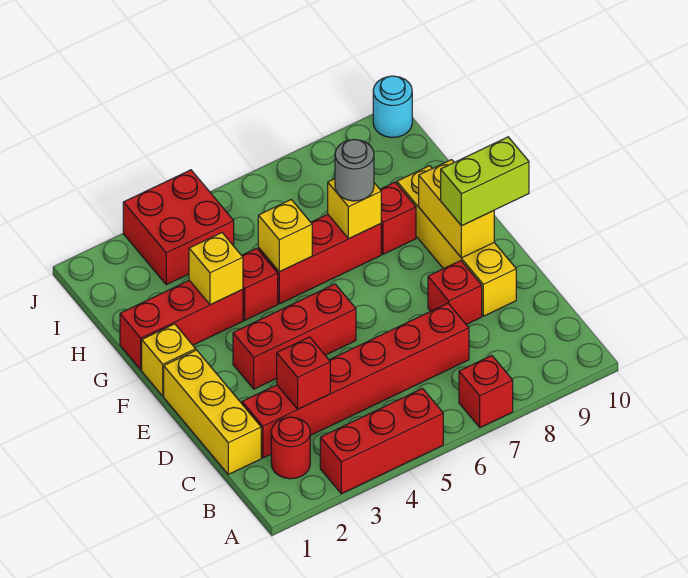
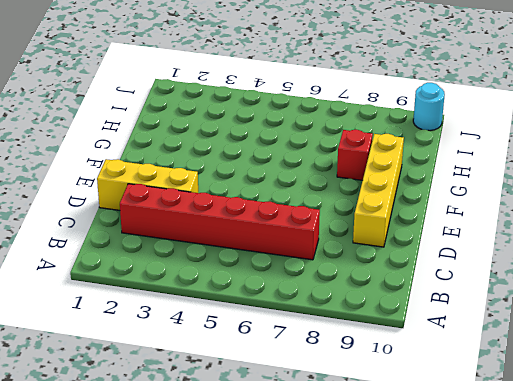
yellow brick D1:D3 level 1 -> yellow brick C1:E1 level 1
none -> red brick A3:A5 level 1
none -> red brick A7 level 1
none -> red round brick B2 level 1

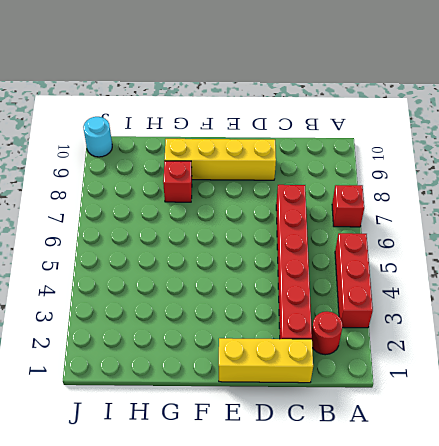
none -> red brick D8 level 1
none -> red brick E3:E5 level 1
none -> yellow brick F1 level 1

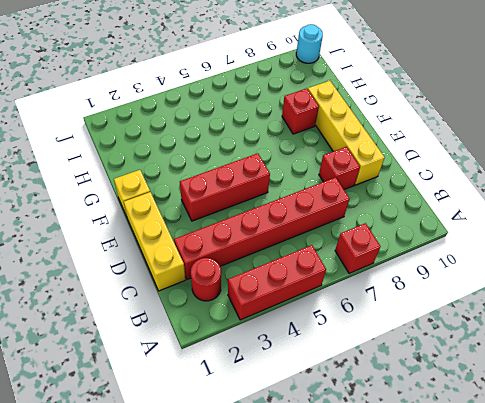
none -> red brick G1:G3 level 1
none -> red brick G4 level 1
none -> red brick G5:G7 level 1

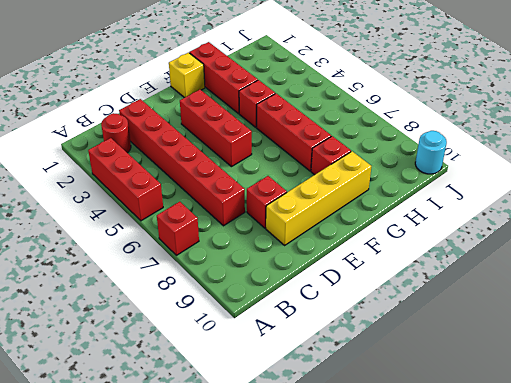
none -> yellow brick C1:E1 level 1
none -> red brick I3:J4 level 1
none -> red brick C3 level 2

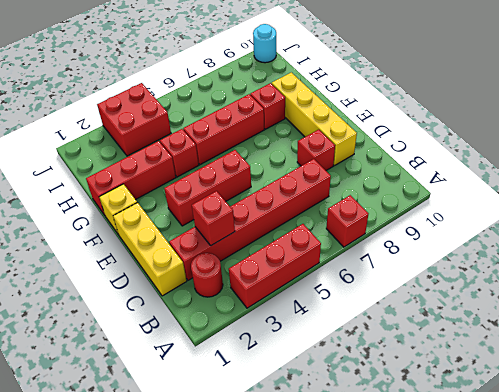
none -> yellow brick E9:F9 level 2
none -> yellow brick G3 level 2
none -> yellow brick G5 level 2

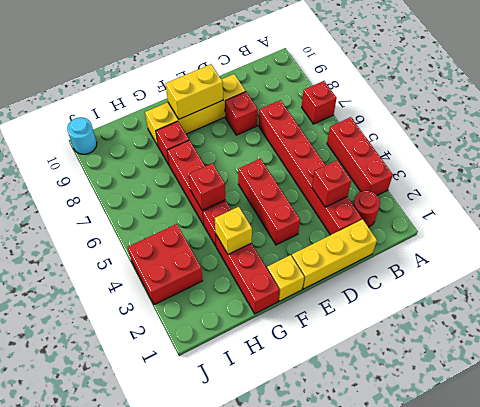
red brick G5 level 2 -> yellow brick G5 level 2
none -> yellow brick G7 level 2
none -> lime brick E9:E10 level 3
none -> grey round brick G7 level 3

